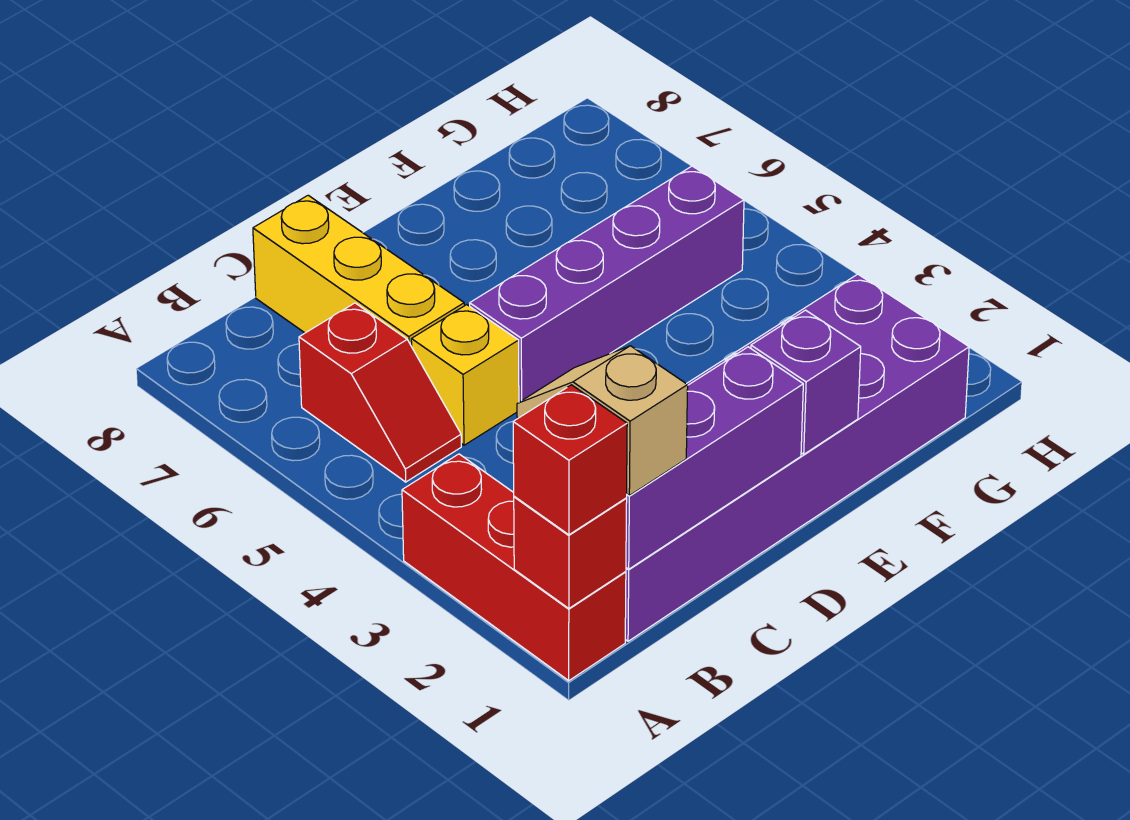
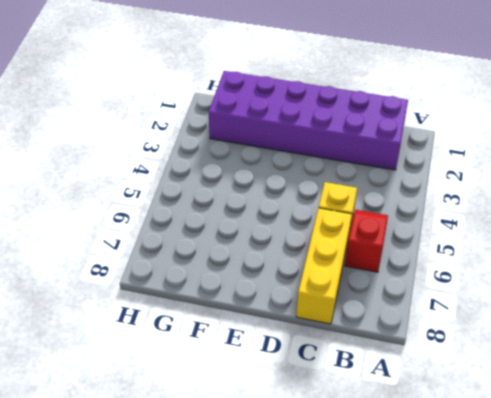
none -> red brick A1:A3 level 1
none -> purple brick D5:G5 level 1

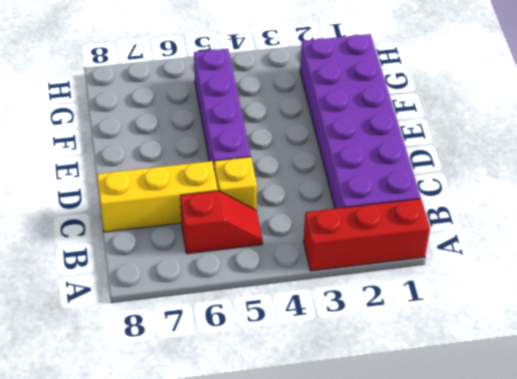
none -> red brick A1 level 2
none -> purple brick B1:D1 level 2

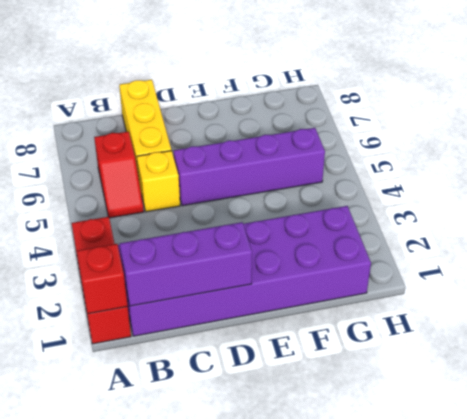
none -> purple brick E1 level 2
none -> red brick A1 level 3

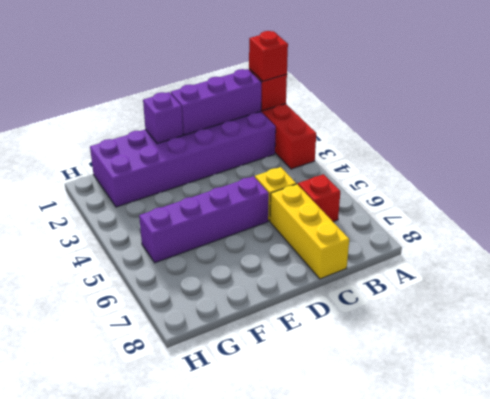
none -> tan slope B1:B2 level 3 top 1

